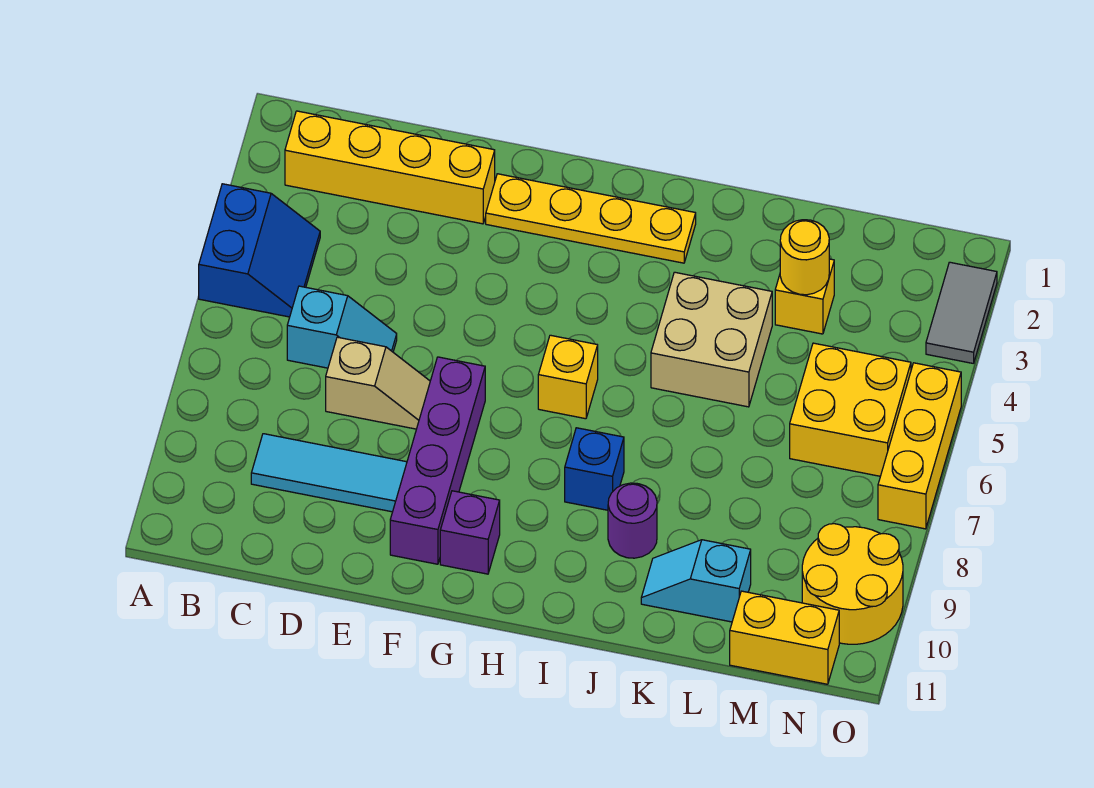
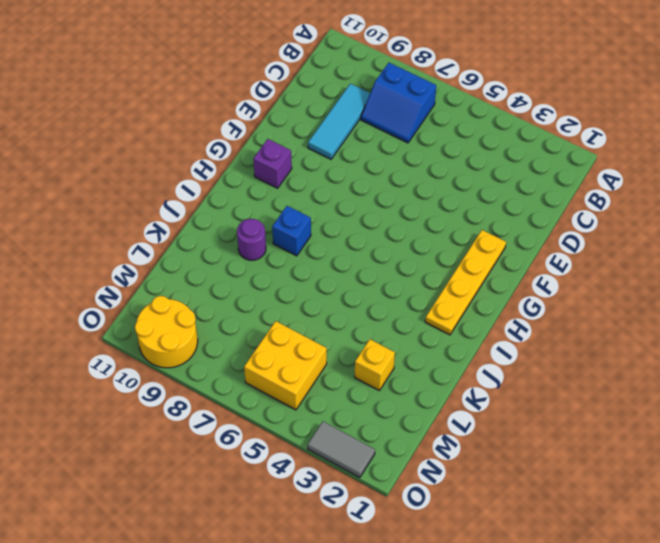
blue slope B7:C8 level 1 top B -> blue slope A4:B5 level 1 top A
none -> yellow brick B2:E2 level 1
none -> cyan slope C6:D6 level 1 top C
none -> tan slope D7:E7 level 1 top D

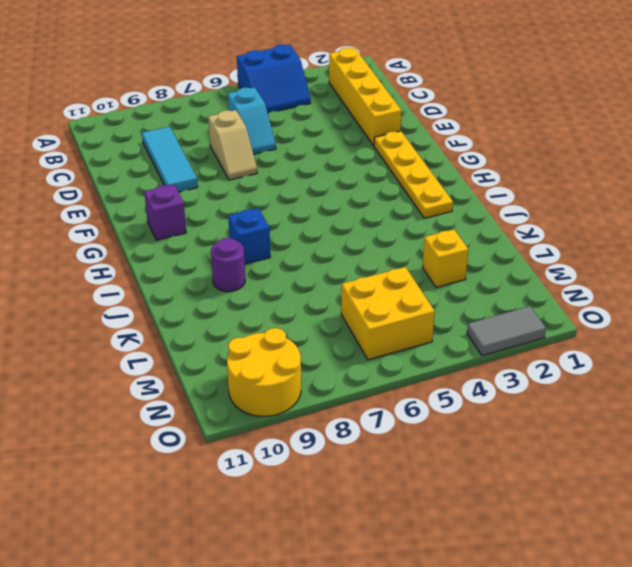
none -> purple brick F7:F10 level 1
none -> yellow brick H6 level 1
none -> tan brick J4:K5 level 1

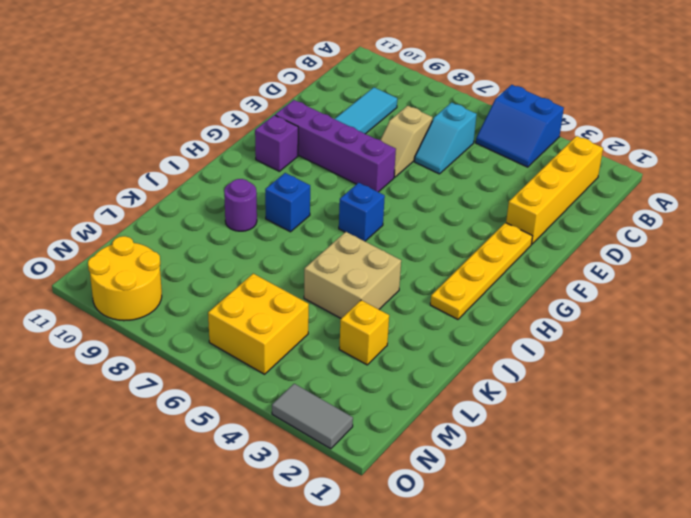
blue brick H6 level 1 -> yellow brick H6 level 1
none -> cyan slope K10:L10 level 1 top L
none -> yellow brick M11:N11 level 1
none -> yellow brick O5:O7 level 1

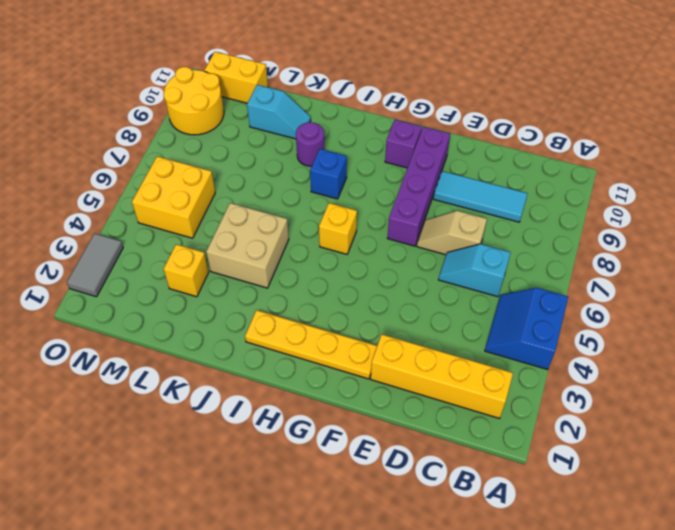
none -> yellow brick O5:O7 level 1
none -> yellow round brick L3 level 2

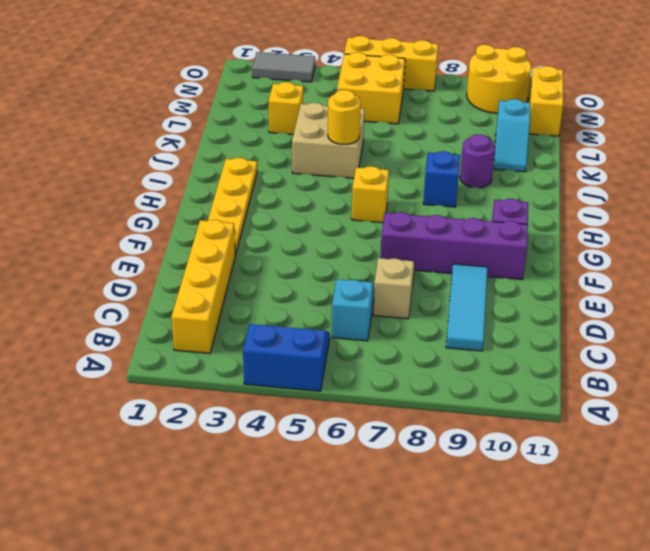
yellow round brick J5 level 2 -> yellow round brick L3 level 2

